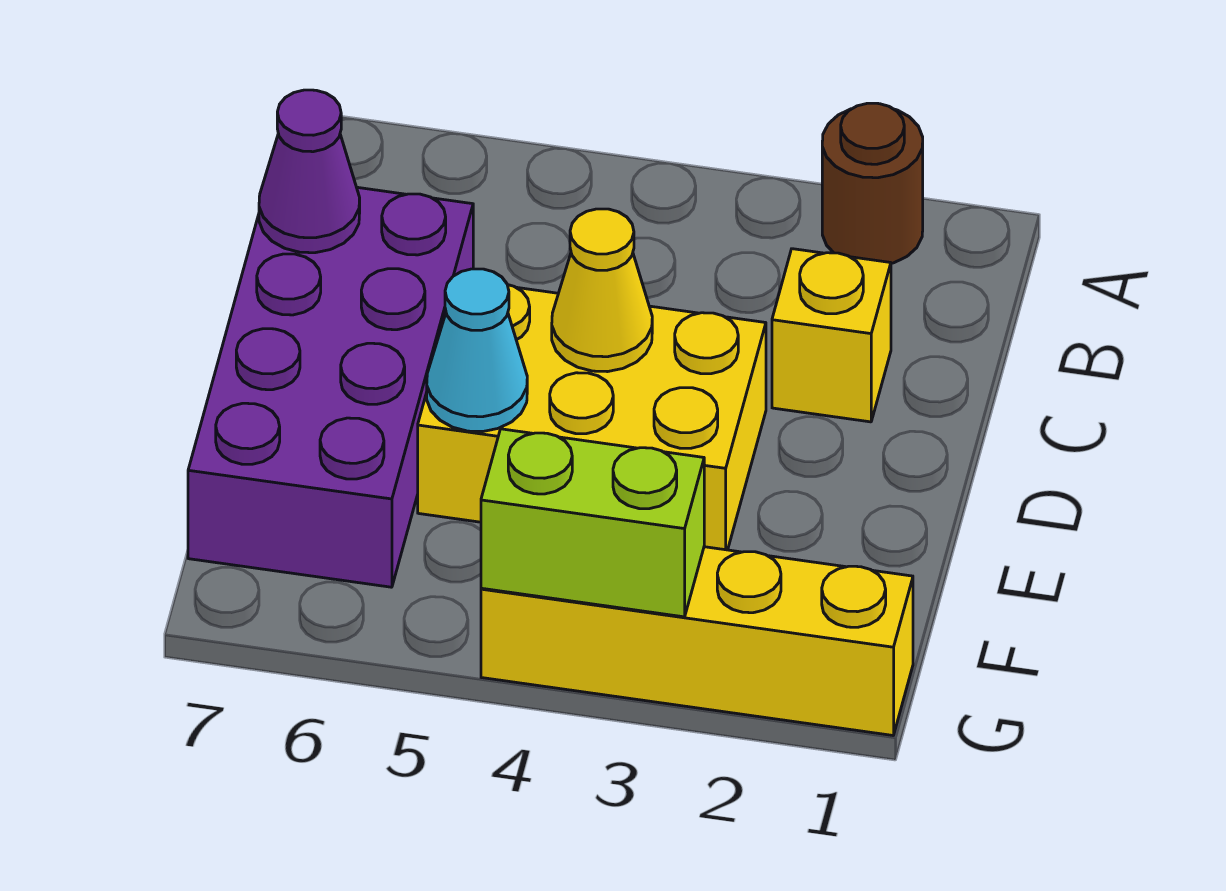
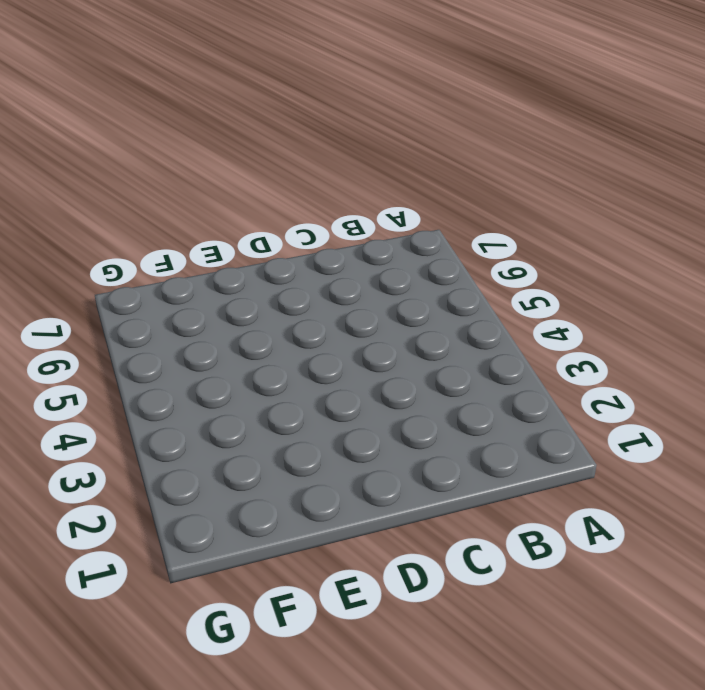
none -> brown round brick A2 level 1
none -> yellow brick C2 level 1

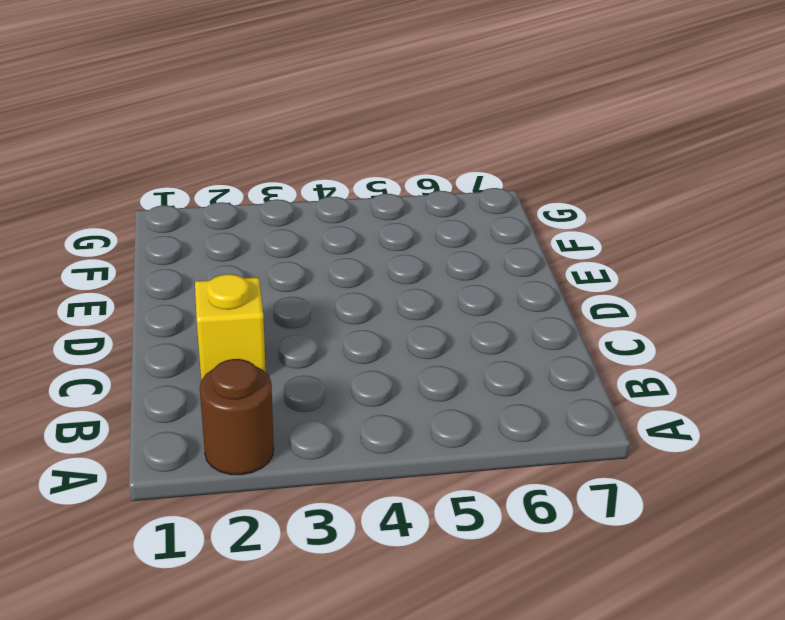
none -> purple brick C6:F7 level 1
none -> yellow brick D3:E5 level 1

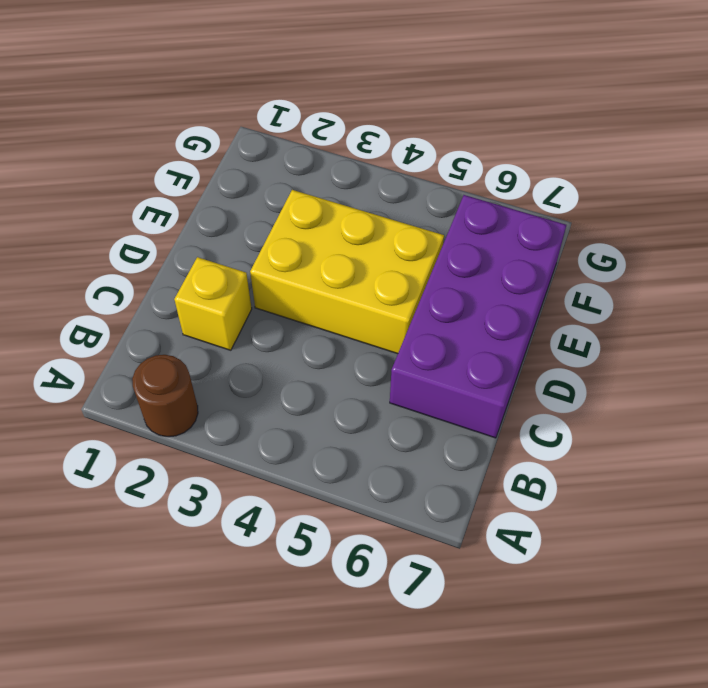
none -> yellow brick G1:G4 level 1
none -> purple cone C7 level 2

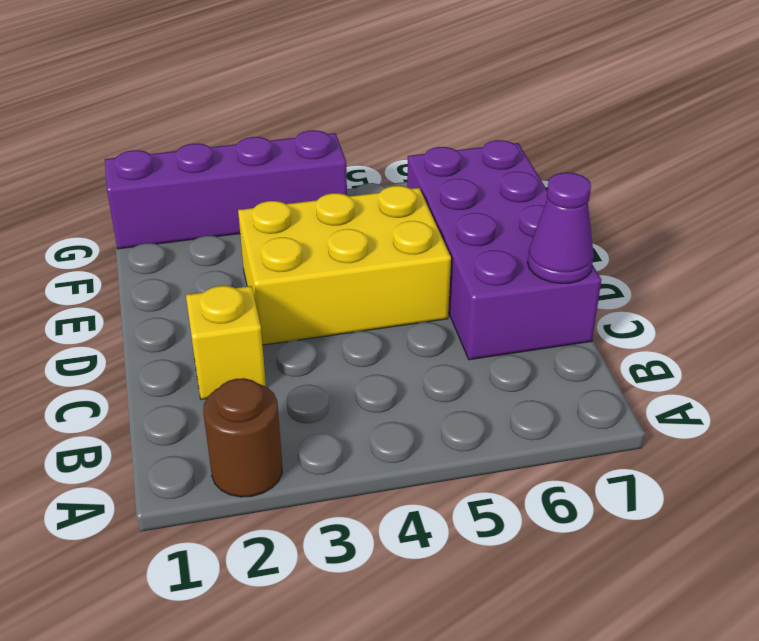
purple brick G1:G4 level 1 -> yellow brick G1:G4 level 1
none -> yellow cone D4 level 2
none -> cyan cone E5 level 2

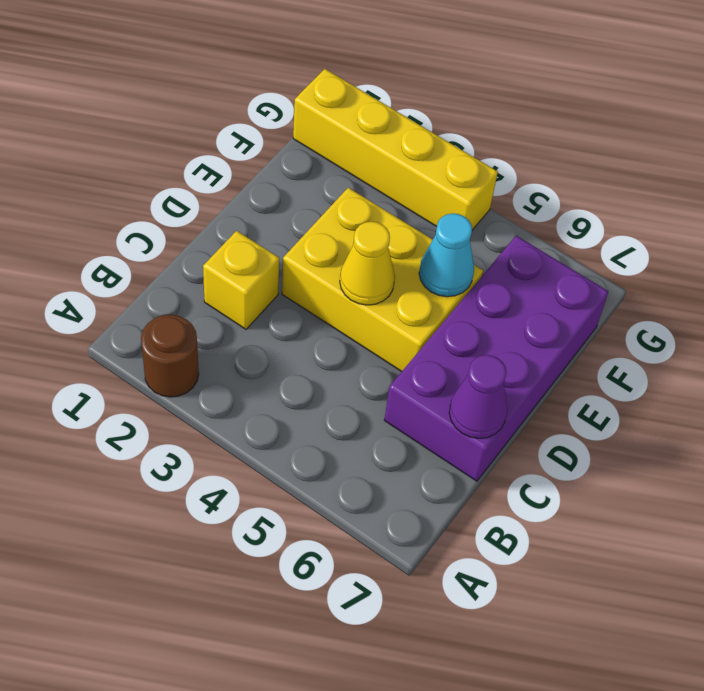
none -> lime brick G3:G4 level 2

